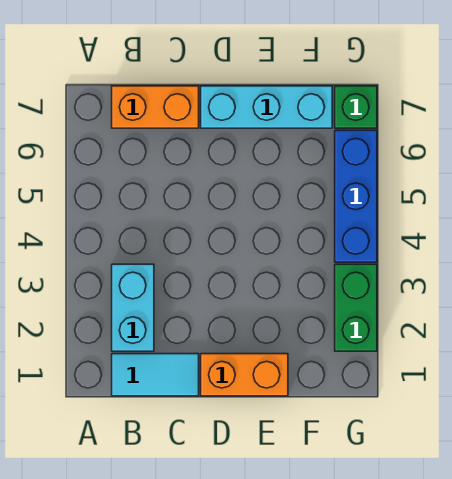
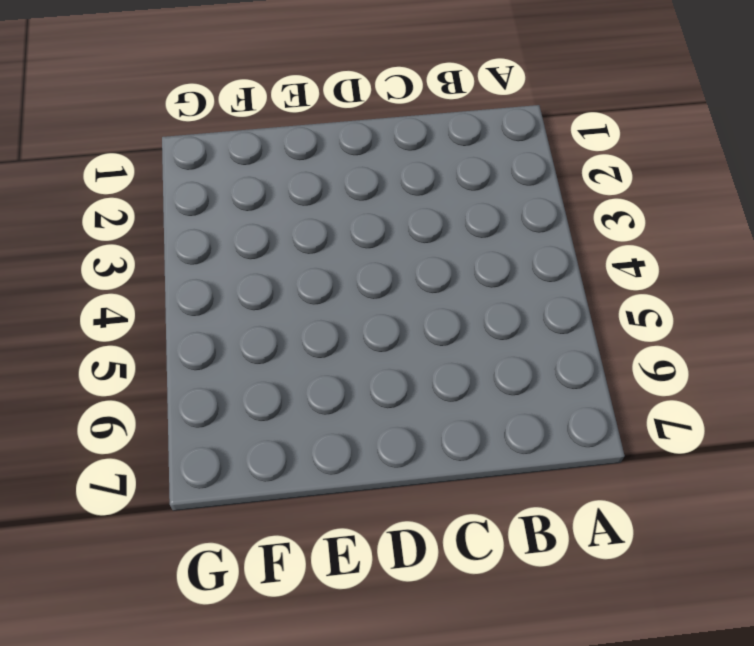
none -> cyan tile B1:C1 level 1
none -> cyan brick B2:B3 level 1

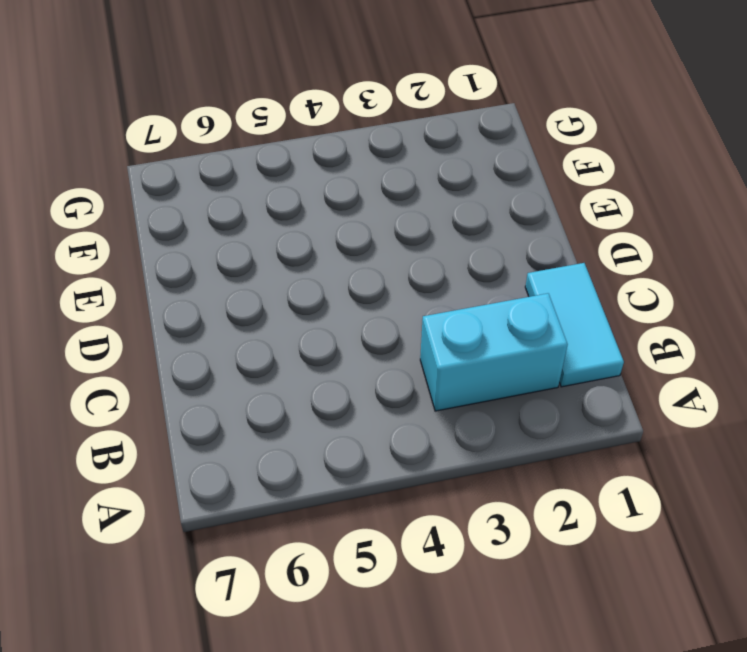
none -> orange brick B7:C7 level 1
none -> orange brick D1:E1 level 1

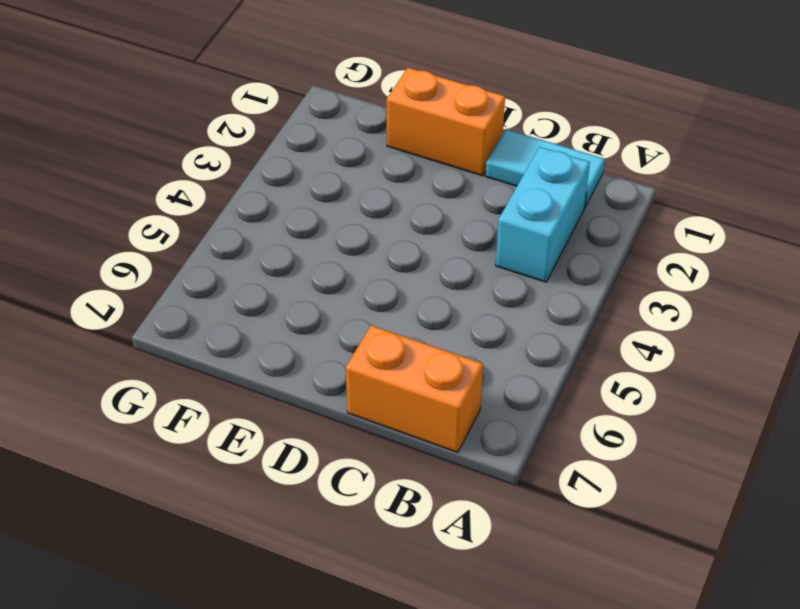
none -> cyan brick D7:F7 level 1
none -> green brick G2:G3 level 1

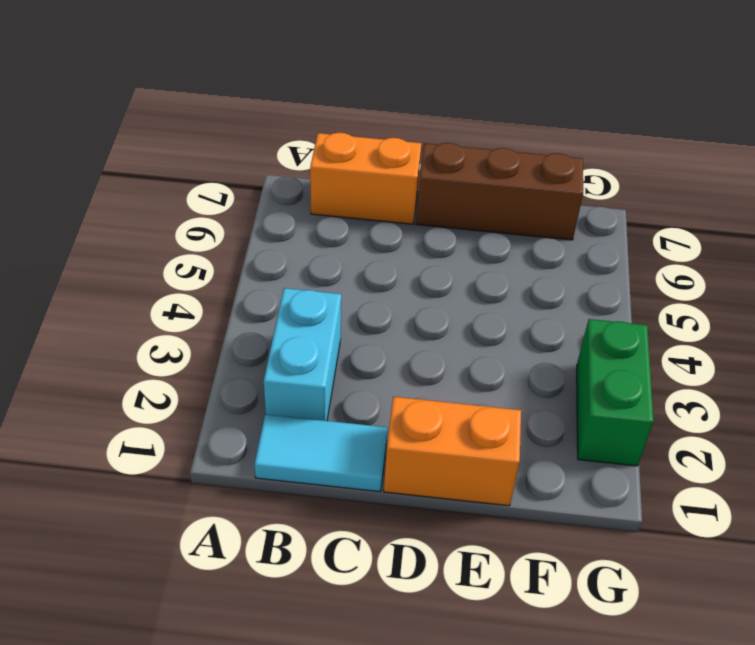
brown brick D7:F7 level 1 -> cyan brick D7:F7 level 1
none -> blue brick G4:G6 level 1
none -> green brick G7 level 1

